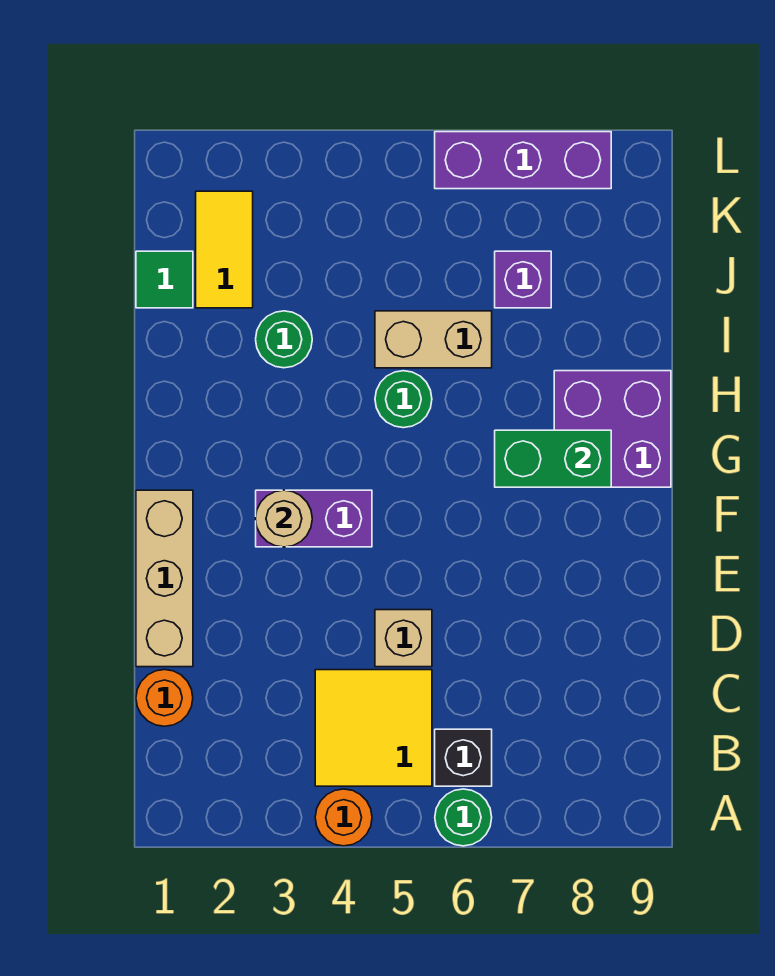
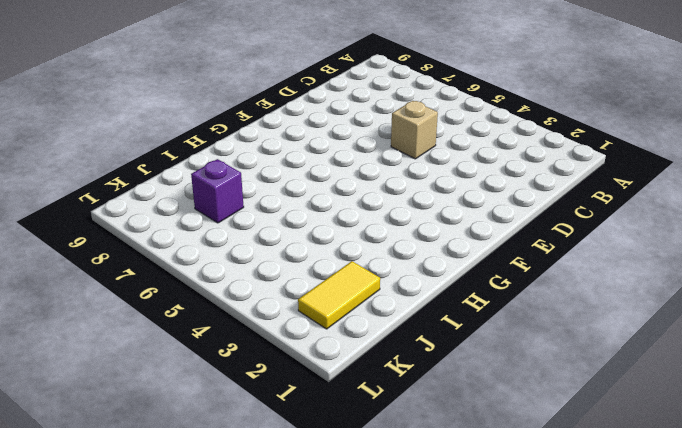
none -> orange round brick A4 level 1
none -> green round brick A6 level 1
none -> yellow tile B4:C5 level 1

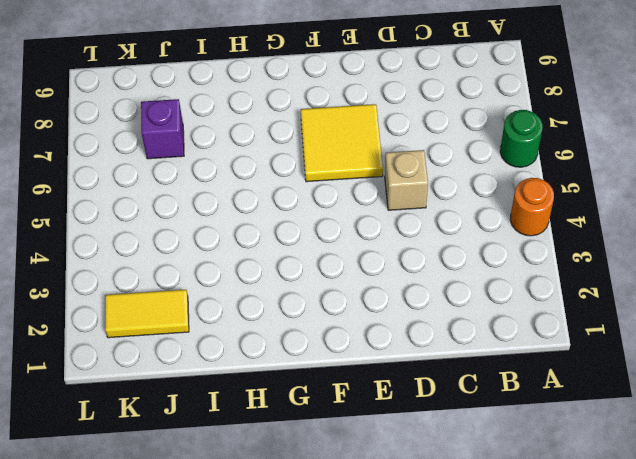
yellow tile E6:F7 level 1 -> yellow tile B4:C5 level 1
none -> black brick B6 level 1
none -> orange round brick C1 level 1
none -> tan brick D1:F1 level 1

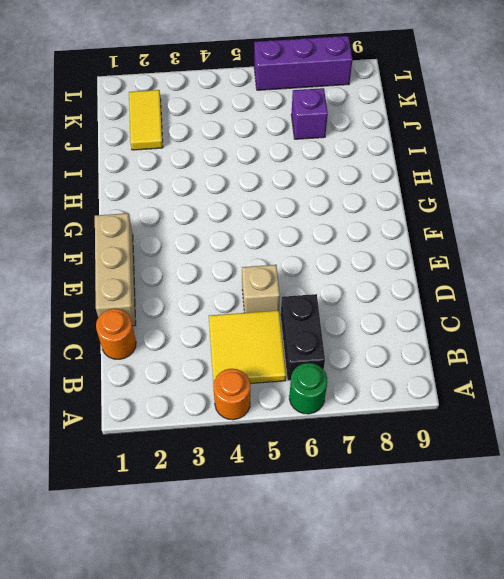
black brick B6:C6 level 1 -> black brick B6 level 1
none -> purple brick F3:F4 level 1
none -> purple brick G8:H9 level 1
none -> green round brick H5 level 1

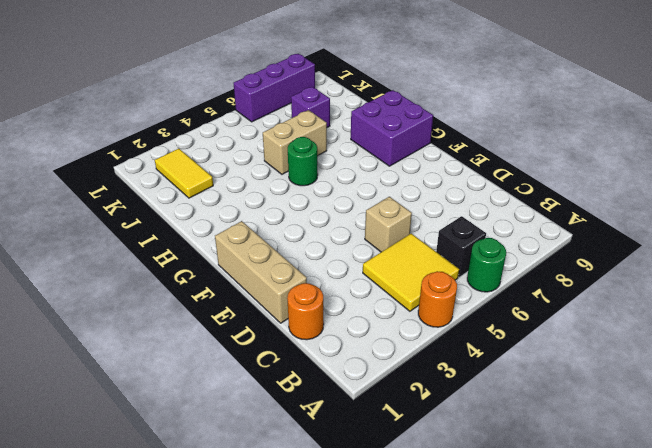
none -> purple brick F3:F4 level 1
none -> green round brick I3 level 1
none -> green tile J1 level 1

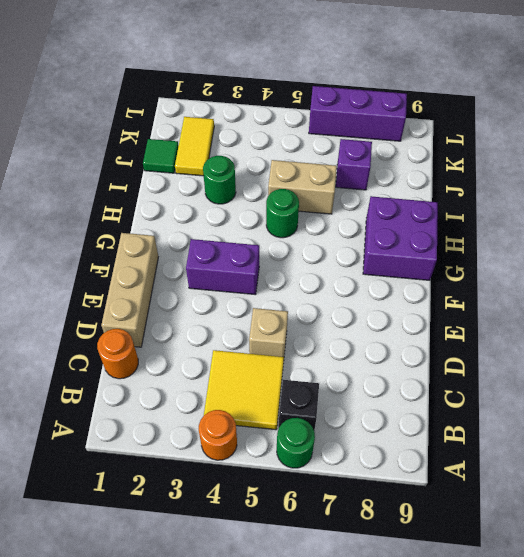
none -> tan round brick F3 level 2
none -> green brick G7:G8 level 2

